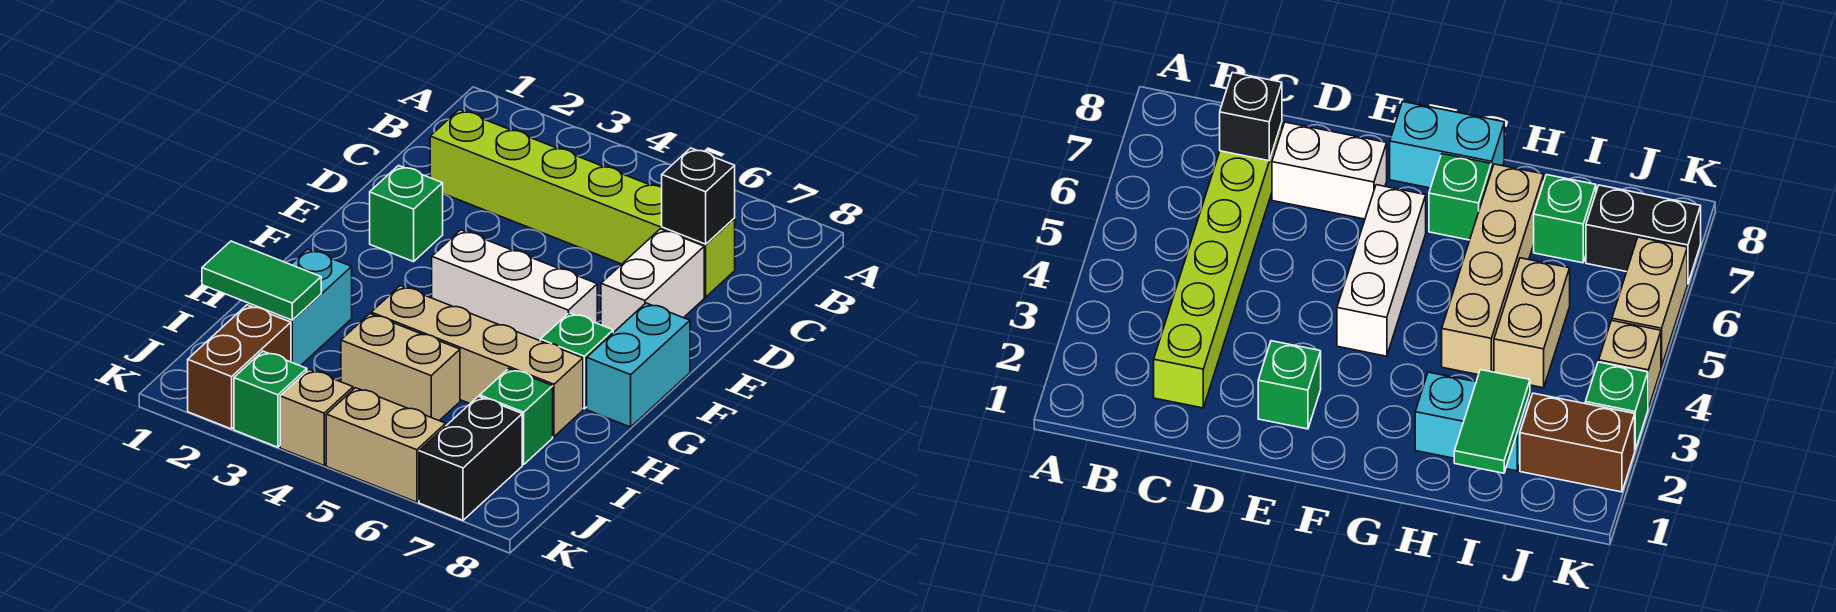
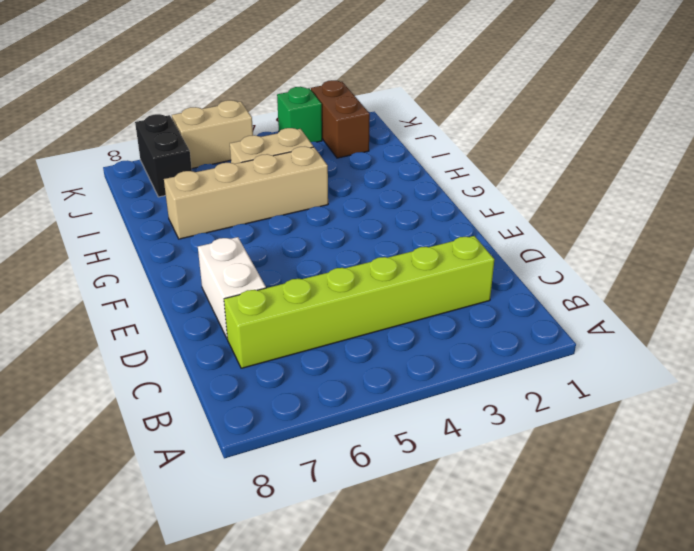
none -> green brick E2 level 1
none -> white brick F4:F6 level 1
none -> cyan brick F8:G8 level 1

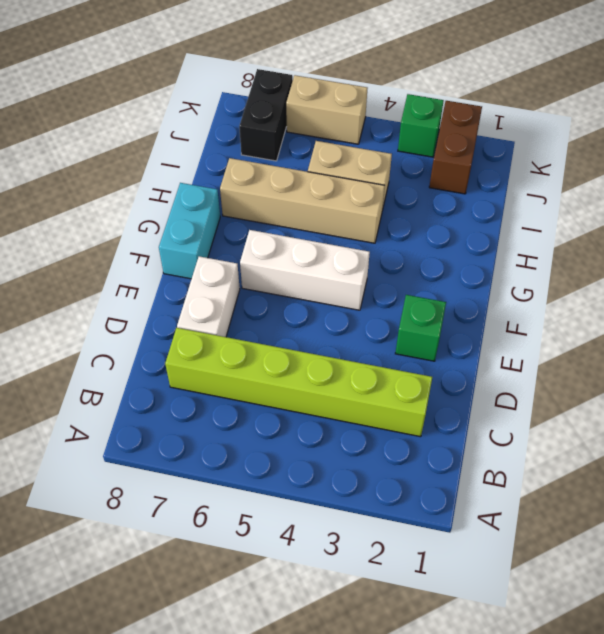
none -> green brick G7 level 1
none -> cyan brick H2:I2 level 1
none -> green brick I7 level 1

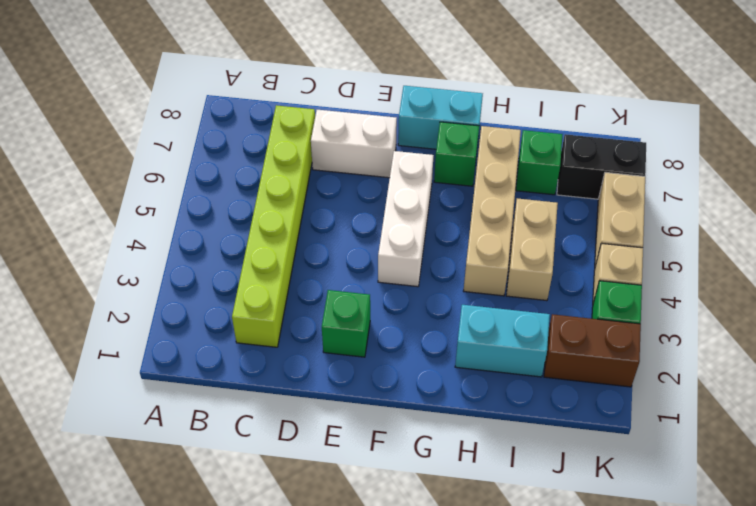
none -> black brick C7 level 2
none -> green tile I1:I2 level 2

